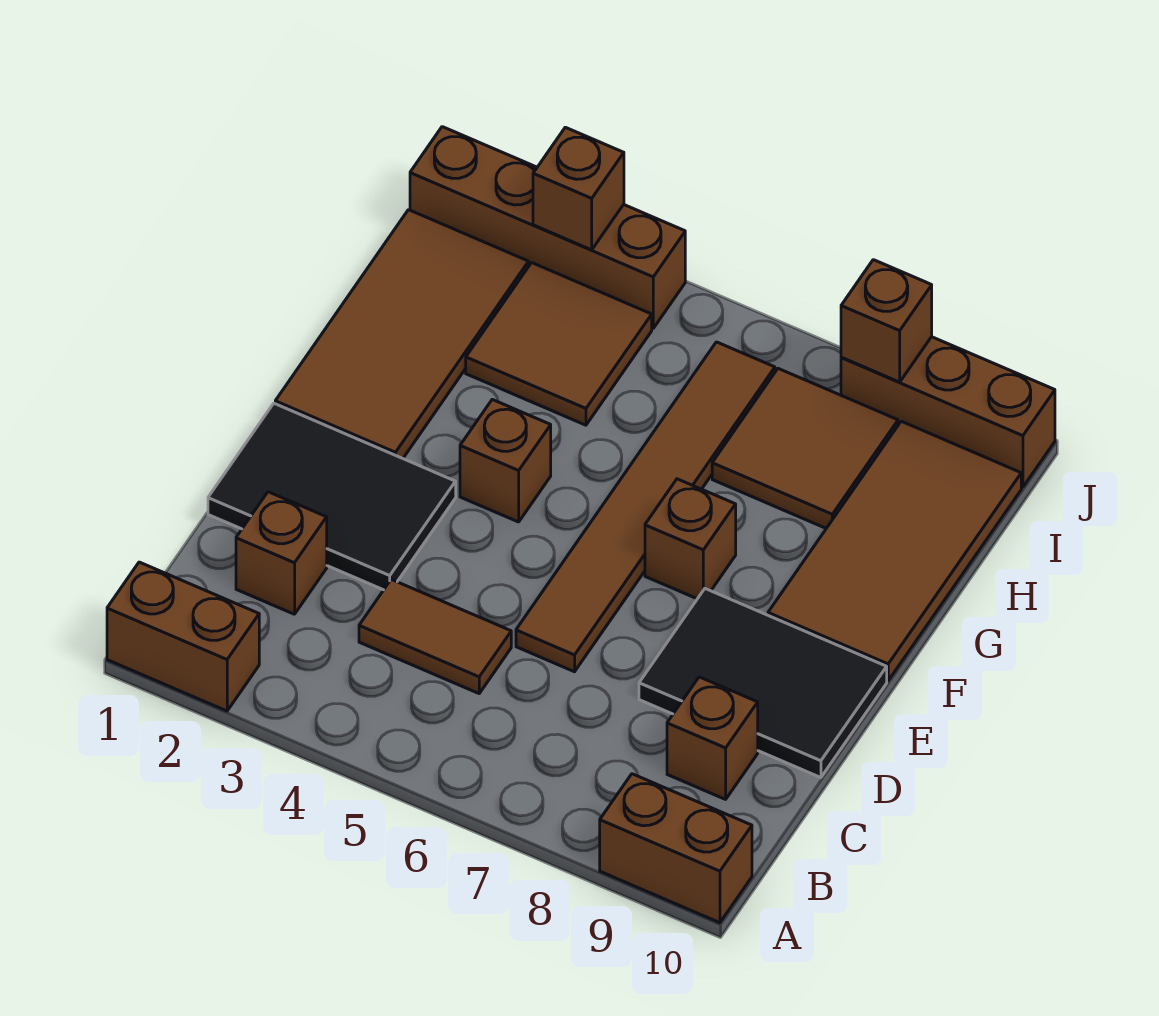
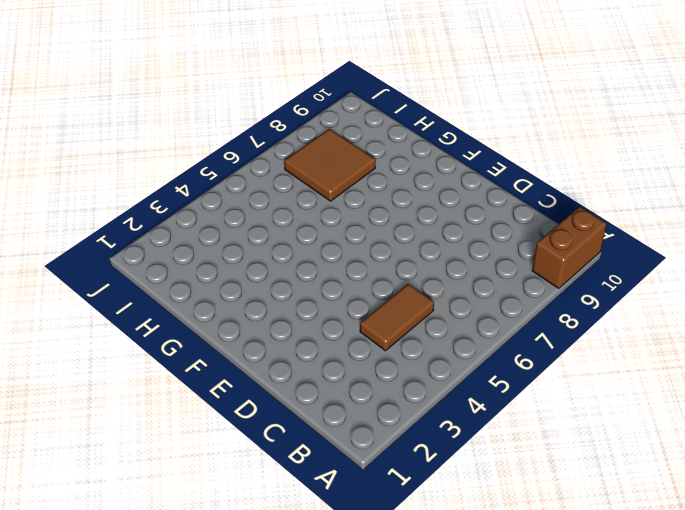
none -> brown brick A1:A2 level 1
none -> brown brick C2 level 1
none -> brown brick C9 level 1

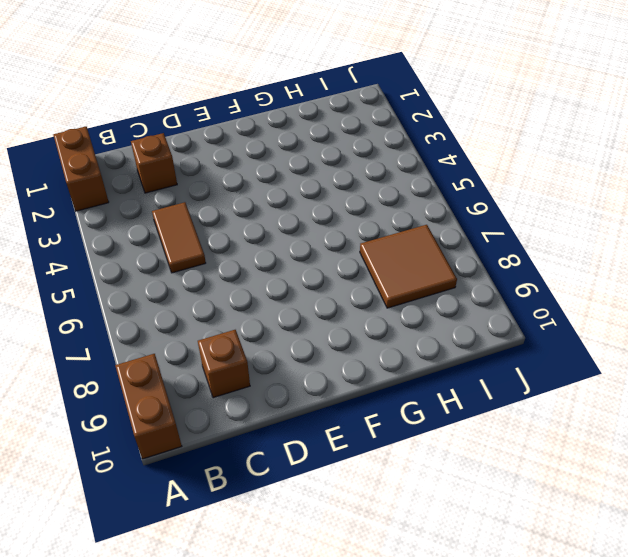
none -> black tile D1:E3 level 1
none -> brown tile D6:I6 level 1
none -> black tile D8:E10 level 1

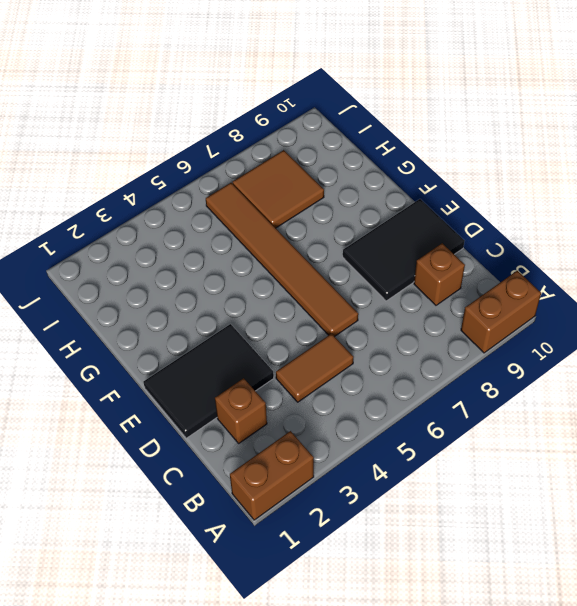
none -> brown tile F1:I2 level 1
none -> brown brick F4 level 1
none -> brown brick F7 level 1

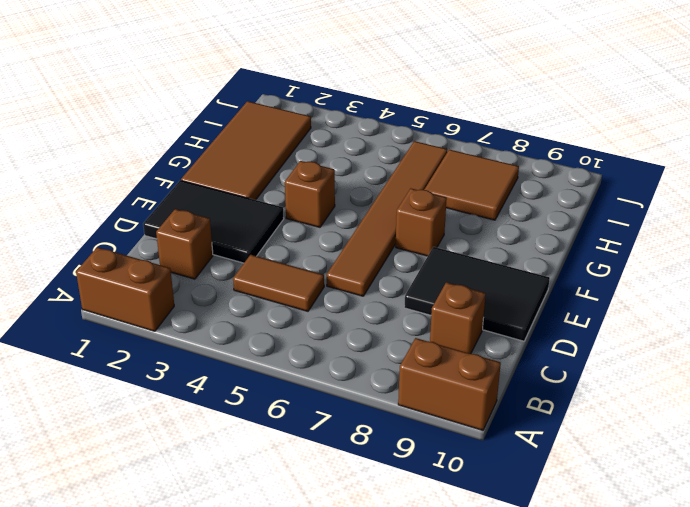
none -> brown tile F9:I10 level 1
none -> brown tile H3:I4 level 1
none -> brown brick J1:J4 level 1

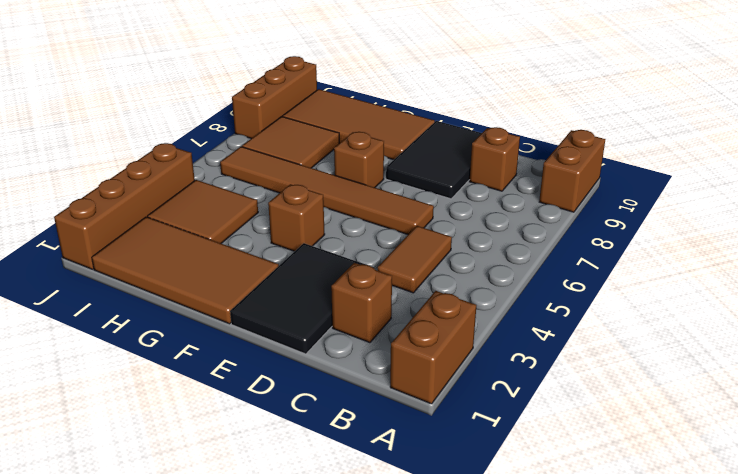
none -> brown brick J3 level 2
none -> brown brick J8 level 2

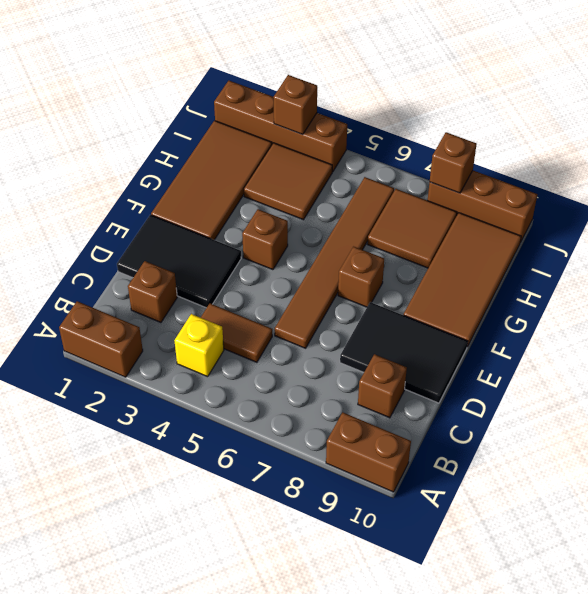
yellow brick B4 level 1 -> none

